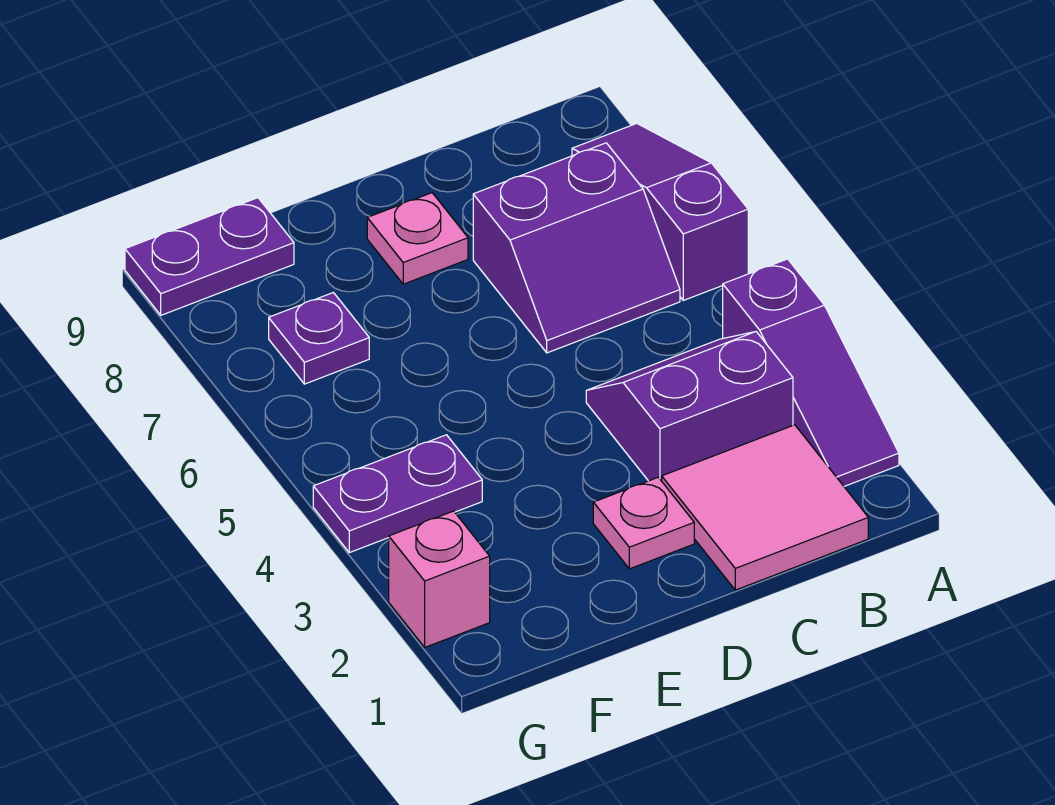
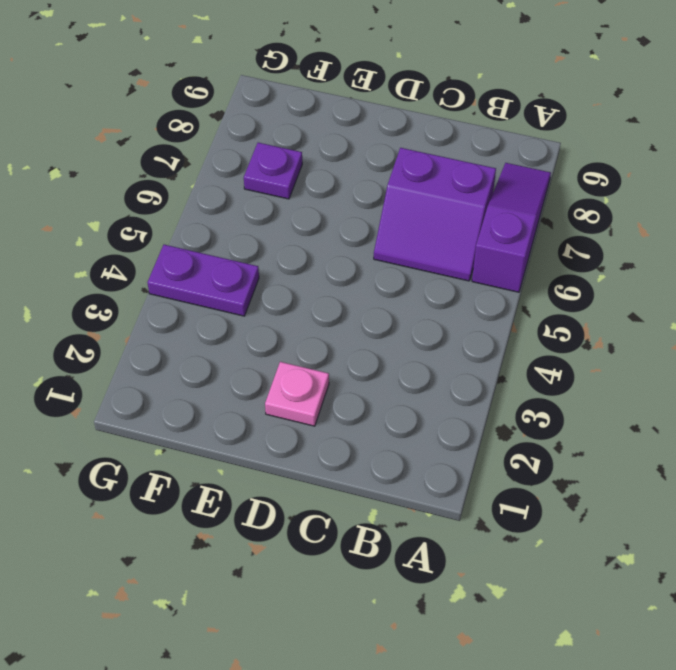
none -> purple slope A2:A4 level 1 top 4
none -> pink tile B1:C2 level 1

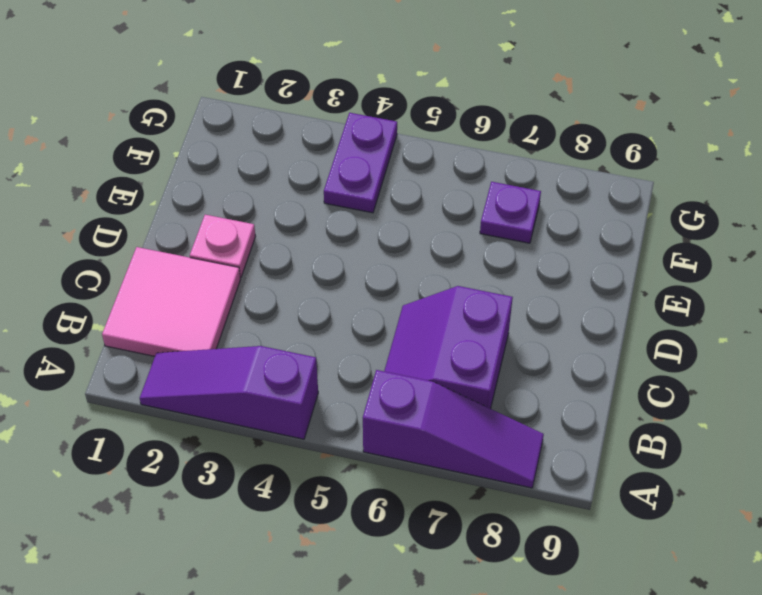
none -> purple slope B3:C4 level 1 top 3
none -> pink plate D8 level 1

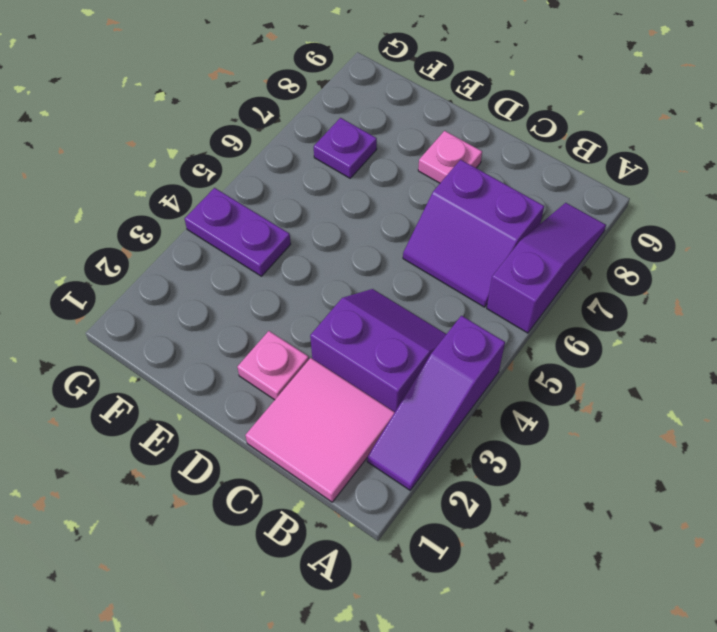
none -> purple plate F9:G9 level 1
none -> pink brick G2 level 1

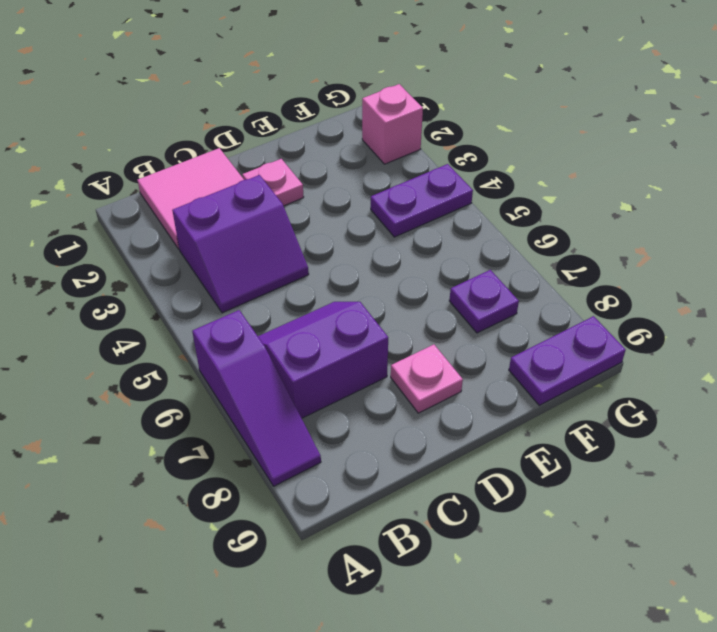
none -> purple slope A2:A4 level 1 top 4

